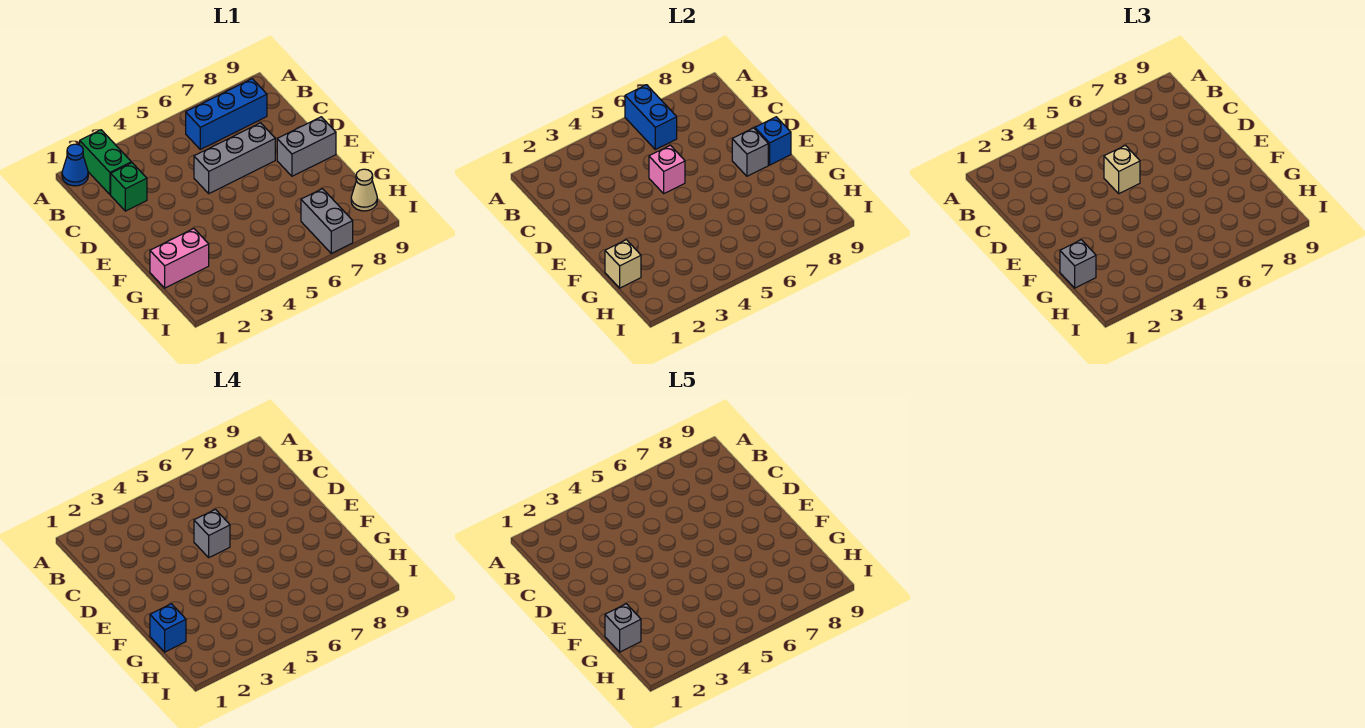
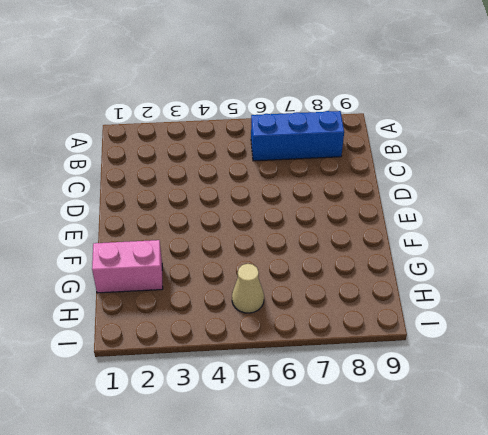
tan cone H5 level 1 -> tan cone H9 level 1
none -> blue cone A1 level 1
none -> green brick A2:B2 level 1
none -> green brick C2 level 1

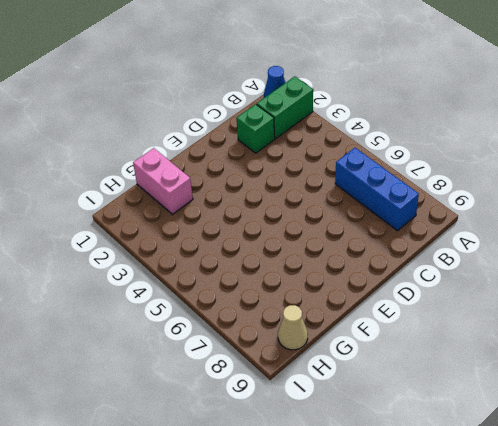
none -> grey brick D5:D7 level 1
none -> grey brick E8:E9 level 1
none -> grey brick H7:I7 level 1

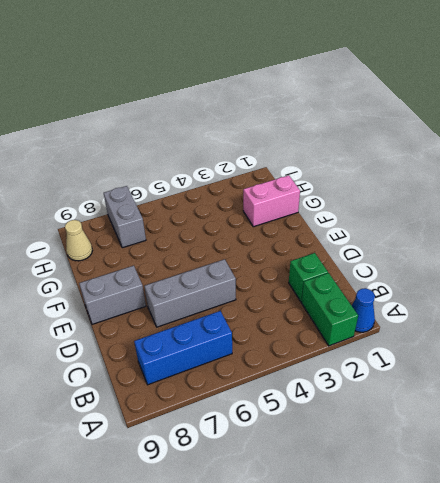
none -> blue brick A6:B6 level 2
none -> pink brick D5 level 2
none -> grey brick E8 level 2

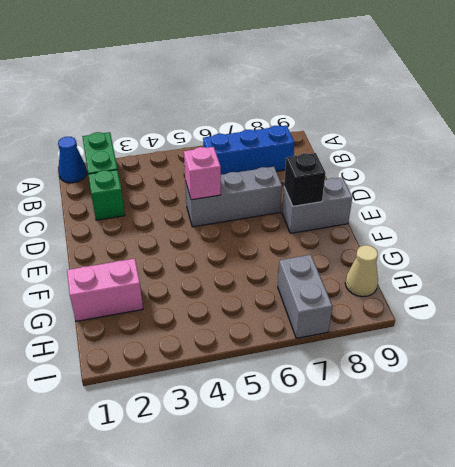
black brick E8 level 2 -> grey brick E8 level 2
none -> blue brick A6:B6 level 2
none -> blue brick E9 level 2
none -> tan brick G1 level 2

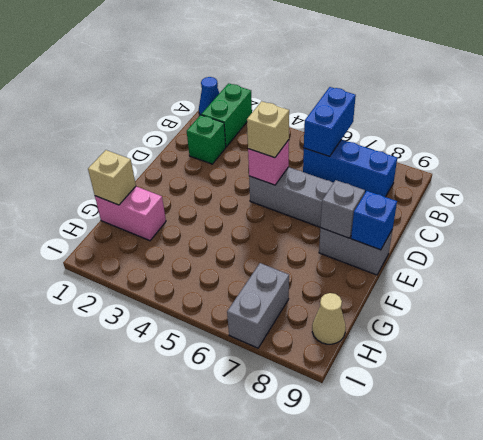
none -> grey brick G1 level 3
none -> grey brick D5 level 4
none -> blue brick G1 level 4

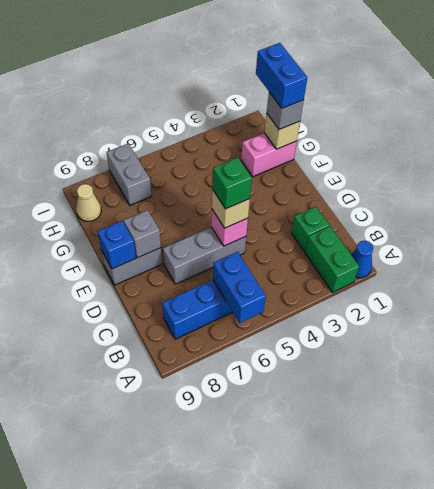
green brick D5 level 4 -> grey brick D5 level 4
blue brick G1:H1 level 4 -> blue brick G1 level 4
none -> grey brick G1 level 5

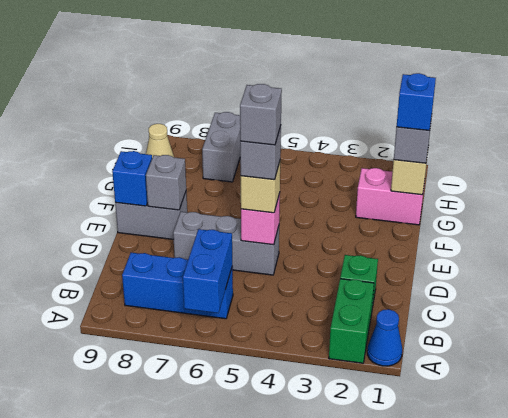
grey brick D5 level 5 -> grey brick G1 level 5

